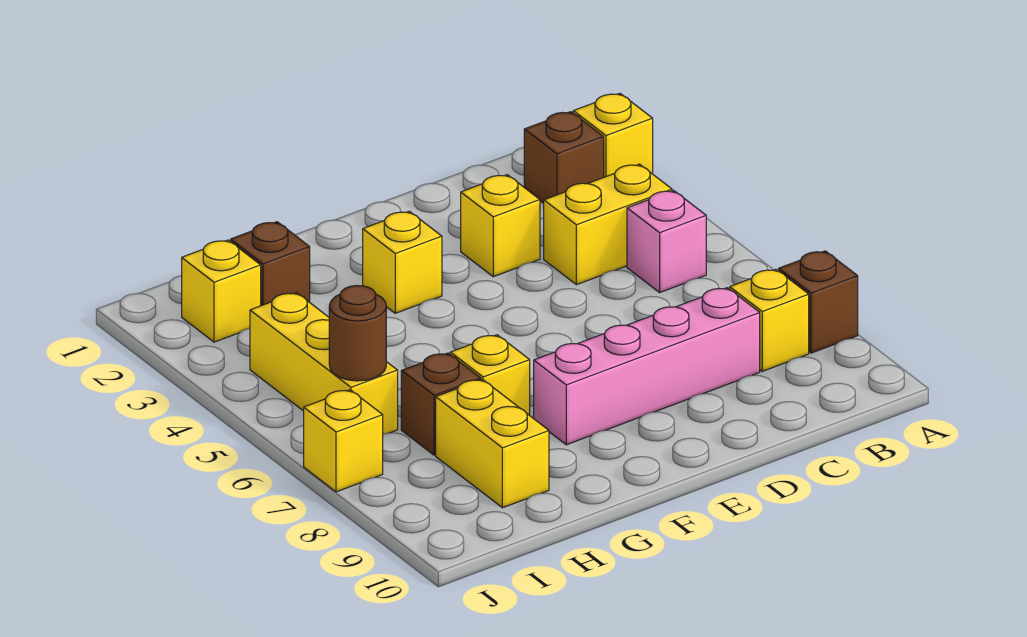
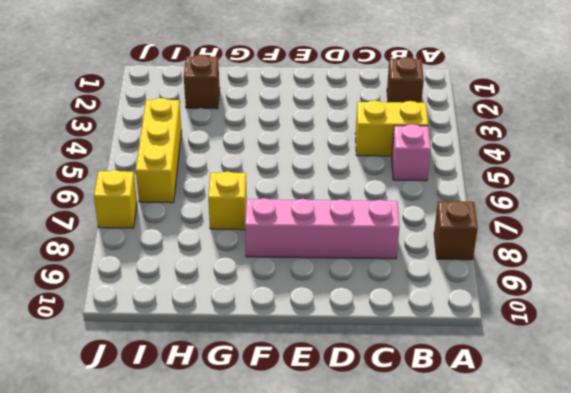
none -> yellow brick A2 level 1
none -> yellow brick B8 level 1
none -> yellow brick D3 level 1

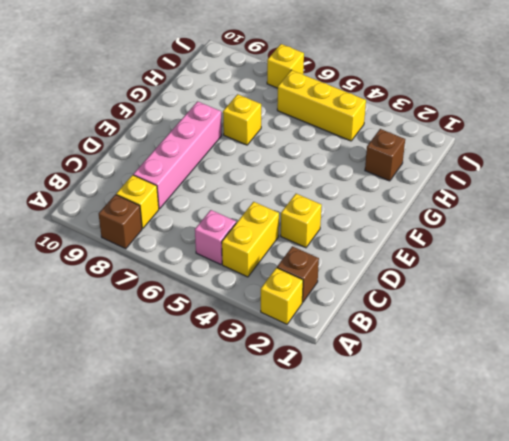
none -> yellow brick F3 level 1
none -> brown brick H7 level 1
none -> yellow brick H8:H9 level 1

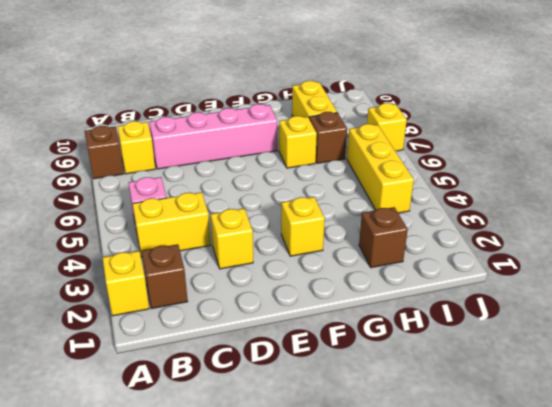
none -> yellow brick I2 level 1
none -> brown round brick I6 level 2

